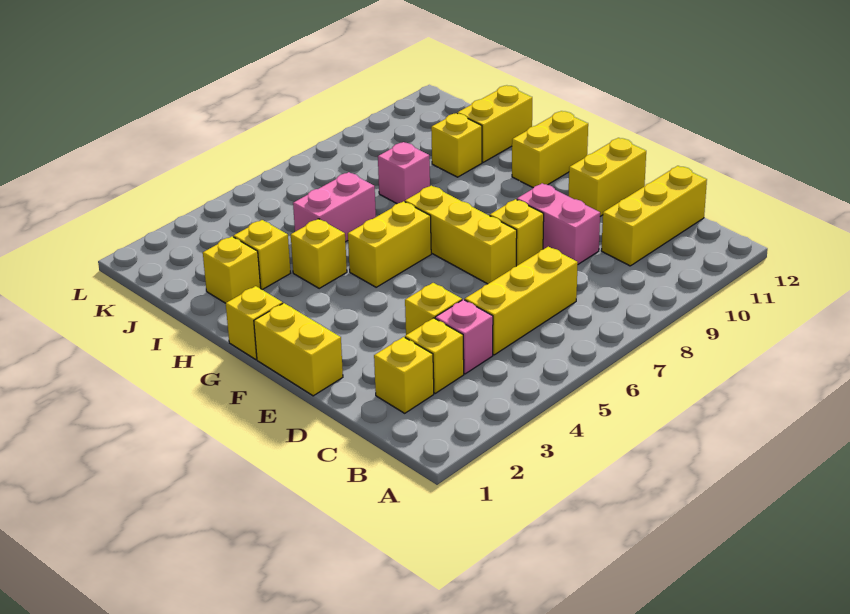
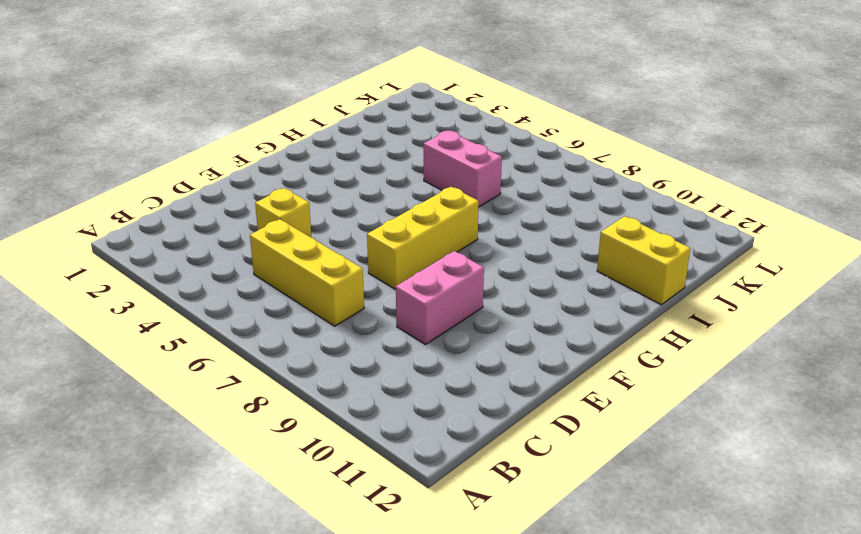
none -> yellow brick C2 level 1
none -> yellow brick C3 level 1
none -> pink brick C4 level 1

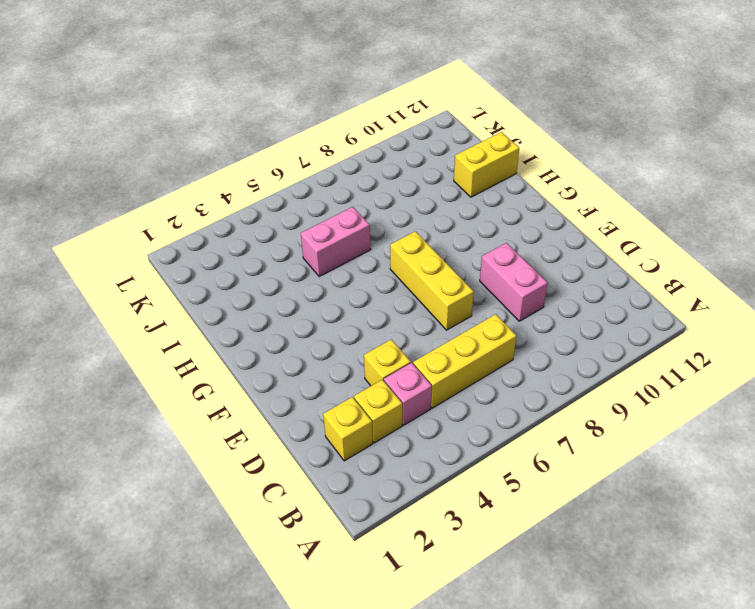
none -> yellow brick C10:C12 level 1
none -> yellow brick E1:F1 level 1
none -> yellow brick E8 level 1

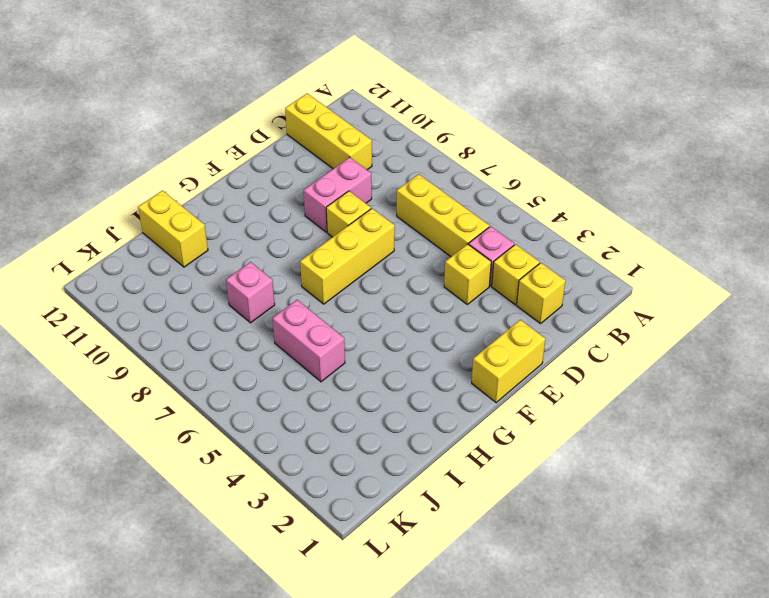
none -> yellow brick E11:E12 level 1
none -> yellow brick G1 level 1
none -> yellow brick G5:G6 level 1

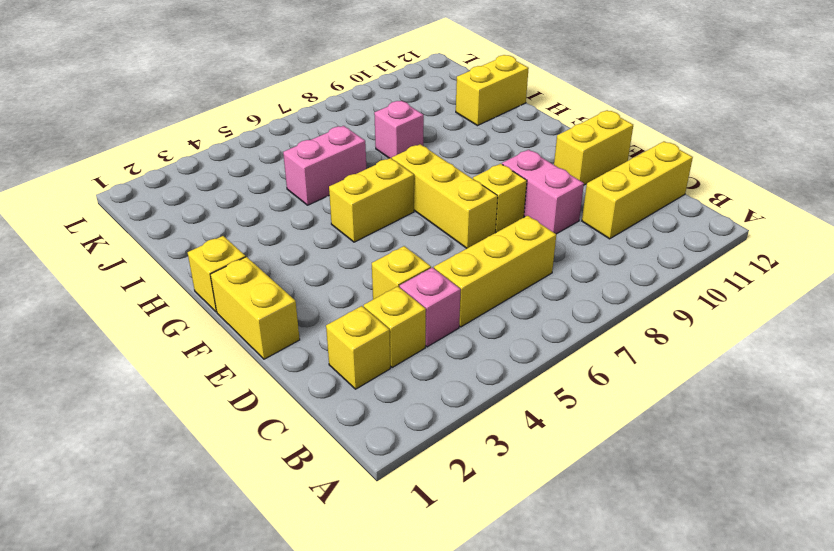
none -> yellow brick G11:G12 level 1
none -> yellow brick H4 level 1
none -> yellow brick I2 level 1

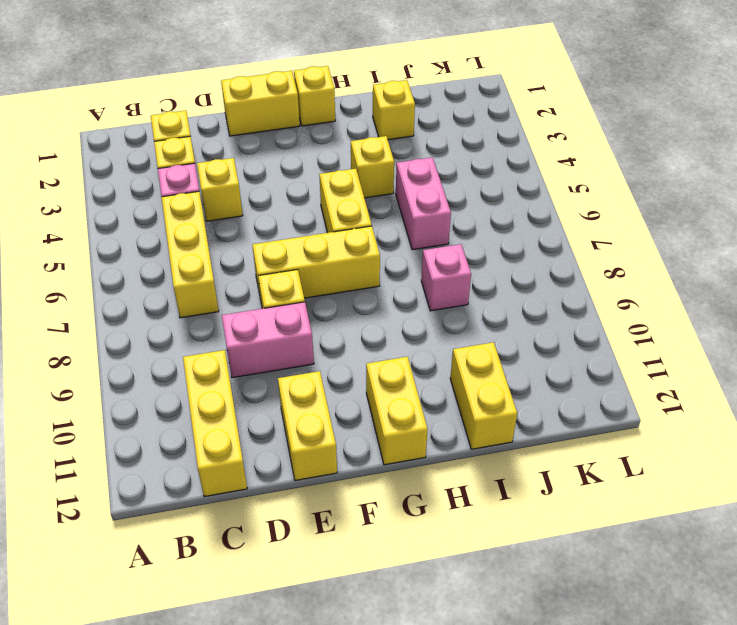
none -> yellow brick I3 level 1
none -> yellow brick I10 level 1

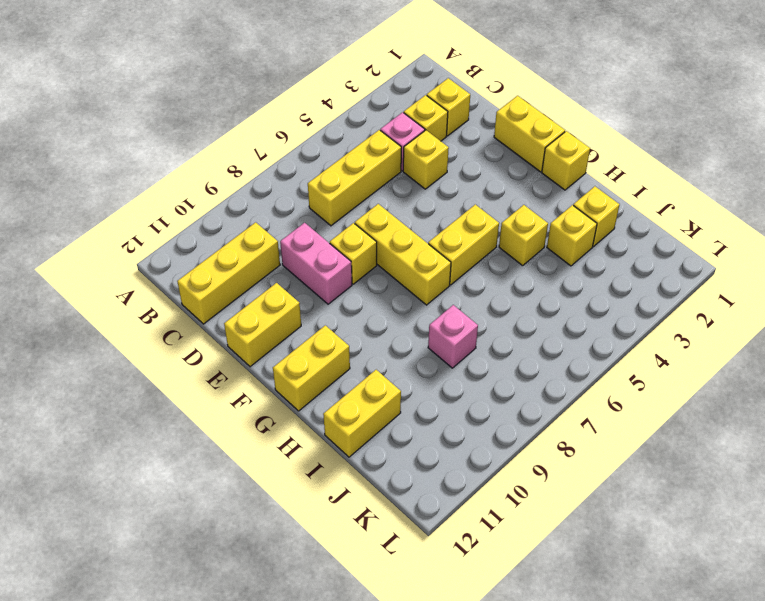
none -> pink brick I5:I6 level 1
none -> yellow brick I10 level 1

